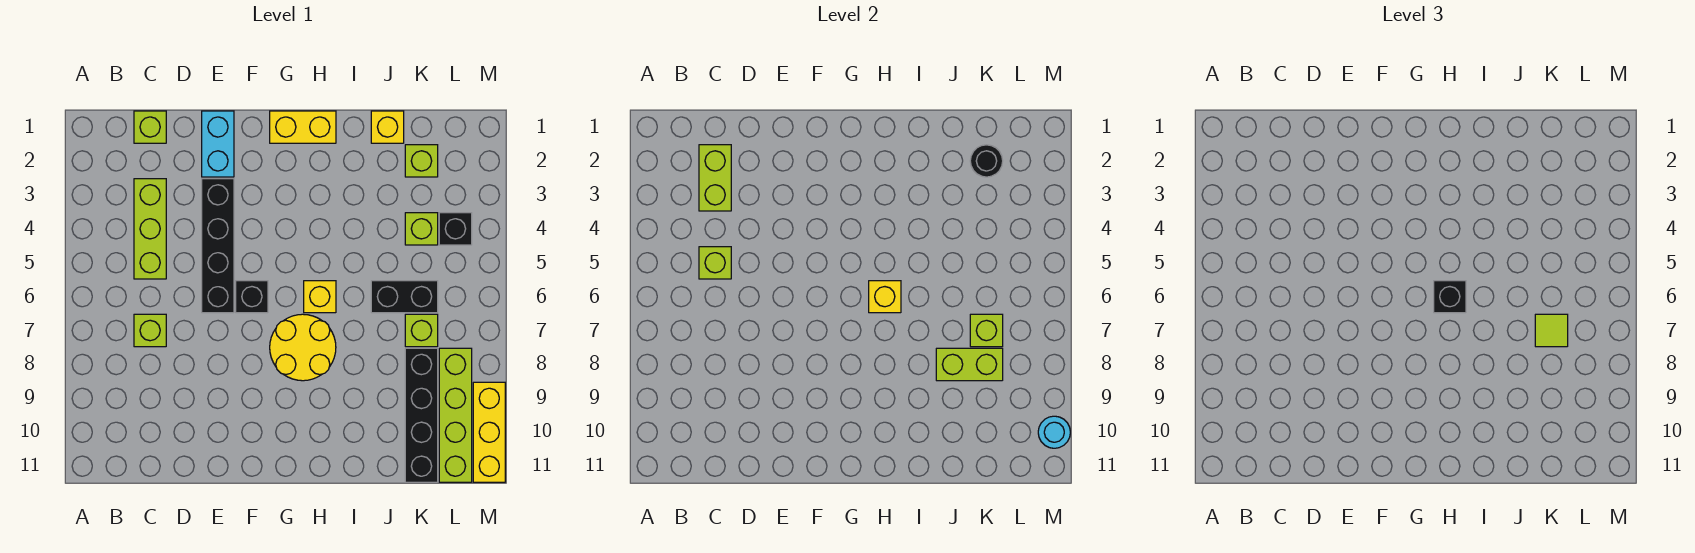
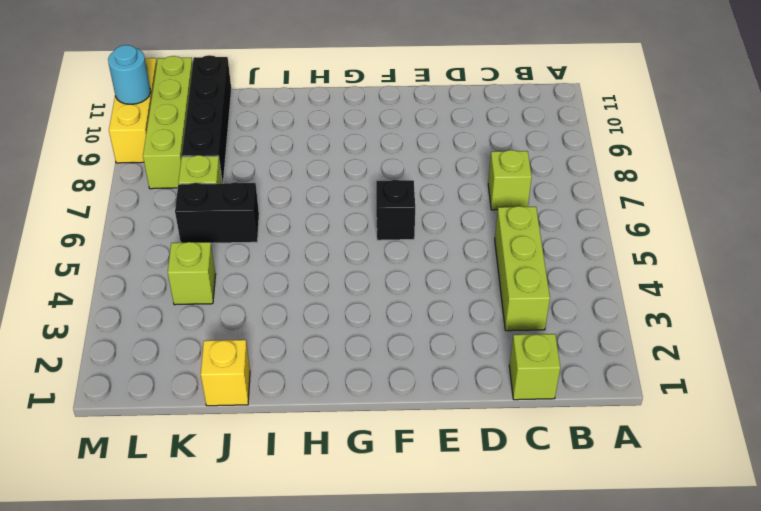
none -> cyan brick E1:E2 level 1
none -> black brick E3:E6 level 1
none -> yellow brick G1:H1 level 1

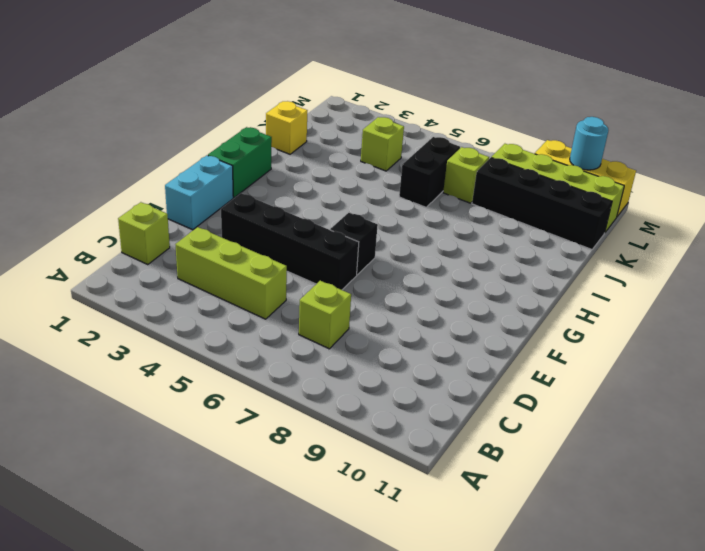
cyan brick E1:F1 level 1 -> cyan brick E1:E2 level 1
green brick G1:H1 level 1 -> yellow brick G1:H1 level 1
none -> yellow round brick G7:H8 level 1
none -> yellow brick H6 level 1
none -> lime brick K2 level 1

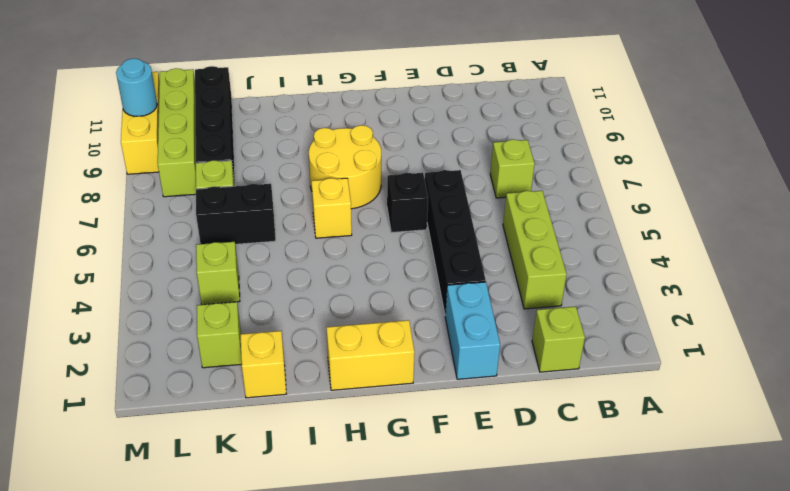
none -> black brick L4 level 1
none -> lime brick C2:C3 level 2
none -> lime brick C5 level 2

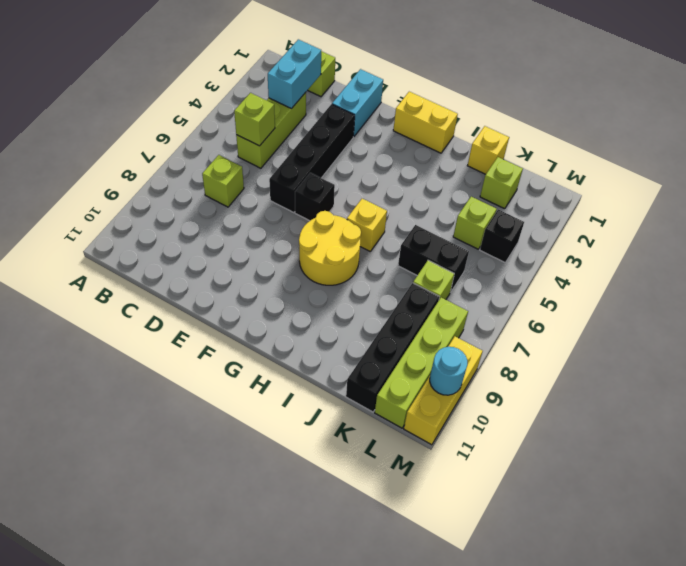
cyan brick C2:C3 level 2 -> lime brick C2:C3 level 2
none -> yellow brick H6 level 2
none -> lime brick J8:K8 level 2
none -> black round brick K2 level 2

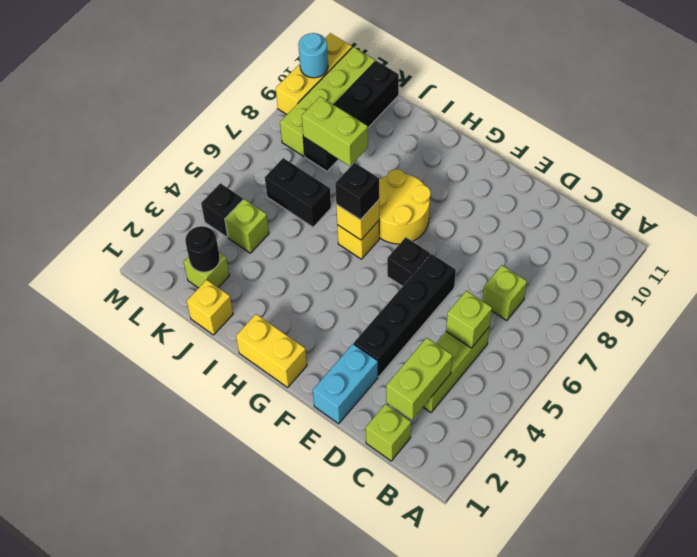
none -> lime brick K7 level 1
none -> lime brick K7 level 2
none -> lime tile K7 level 3

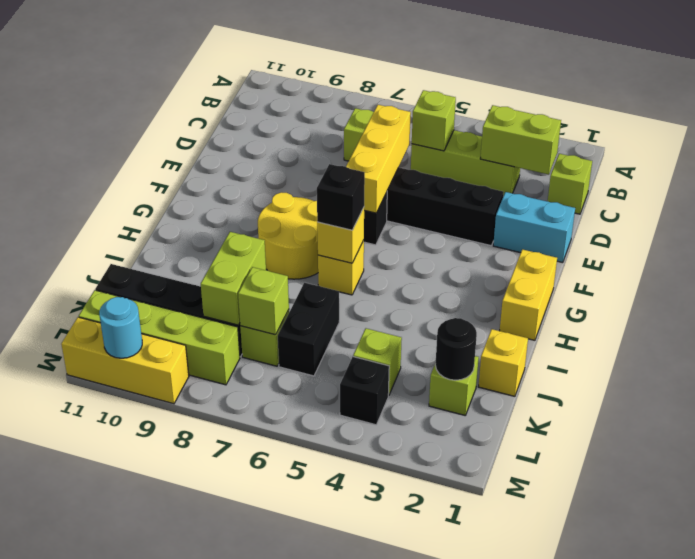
yellow brick D6:F6 level 2 -> none
none -> lime tile K7 level 3

